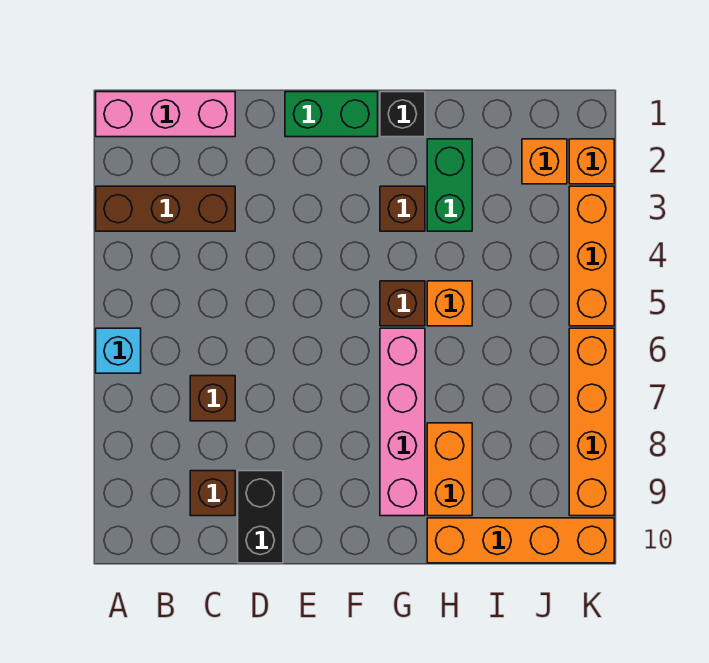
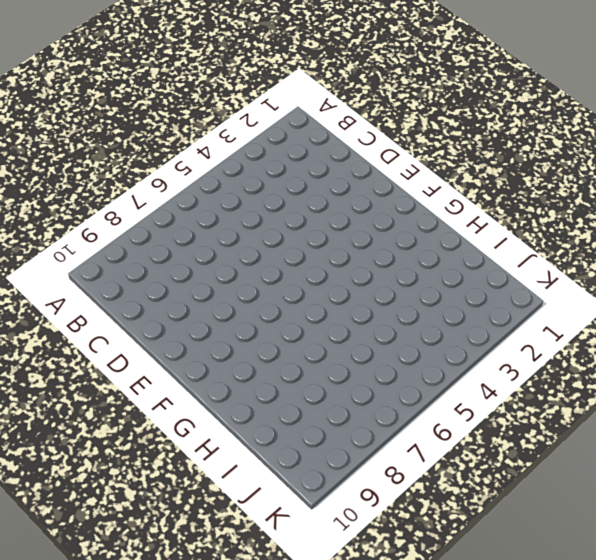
none -> pink brick A1:C1 level 1
none -> brown brick A3:C3 level 1
none -> cyan brick A6 level 1

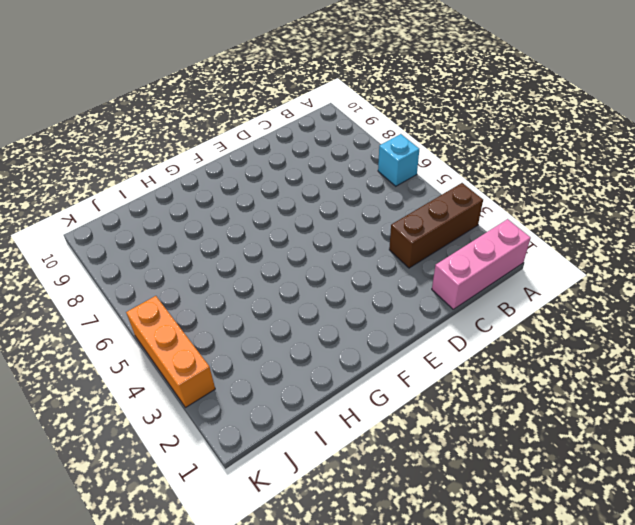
none -> brown brick C7 level 1
none -> brown brick C9 level 1
none -> black brick D9:D10 level 1

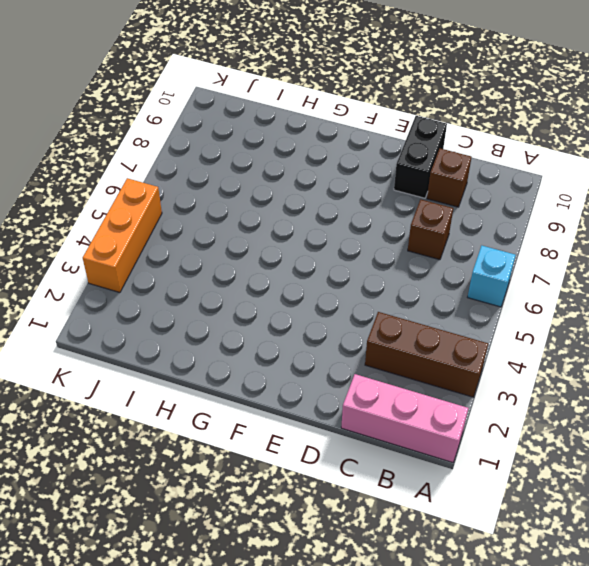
none -> green brick E1:F1 level 1
none -> black brick G1 level 1
none -> brown brick G3 level 1

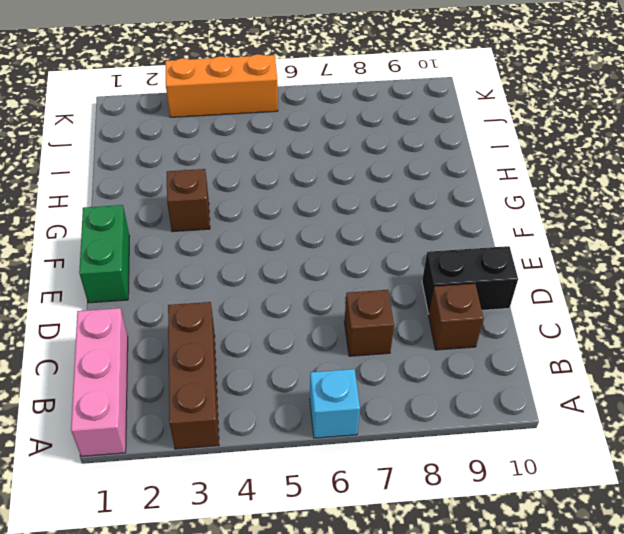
none -> black brick G1 level 1
none -> brown brick G5 level 1
none -> pink brick G6:G9 level 1

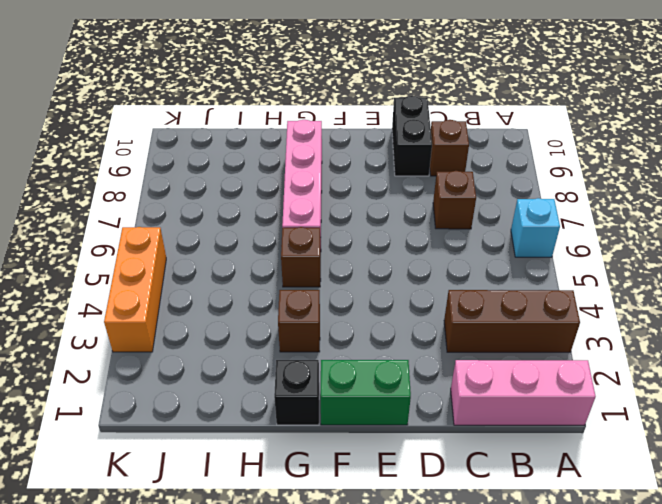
none -> green brick H2:H3 level 1
none -> orange brick H5 level 1
none -> orange brick H8:H9 level 1

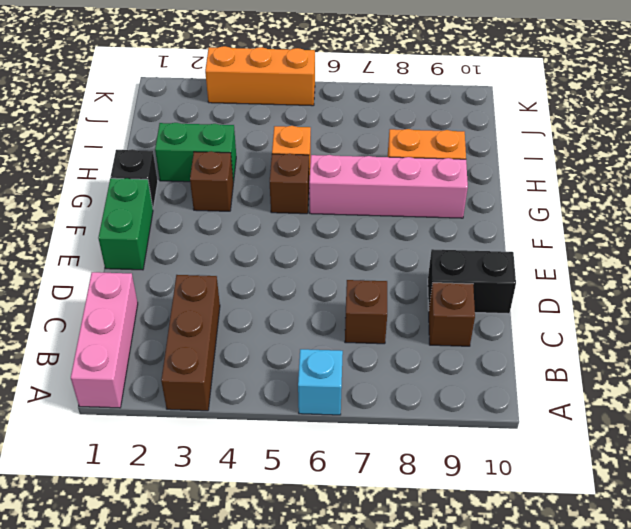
none -> orange brick H10:K10 level 1
none -> orange brick J2 level 1
none -> orange brick K2 level 1

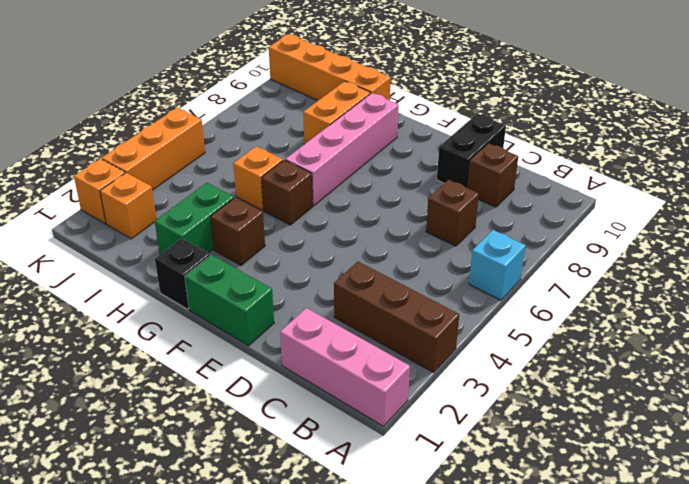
none -> orange brick K6:K9 level 1

